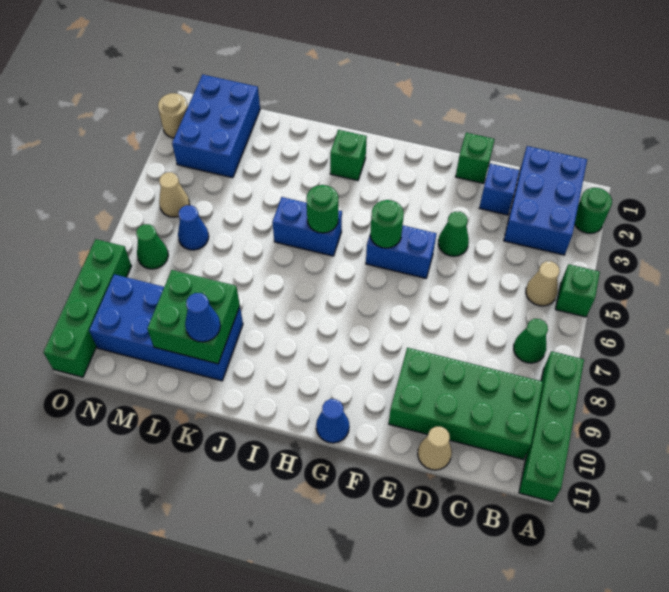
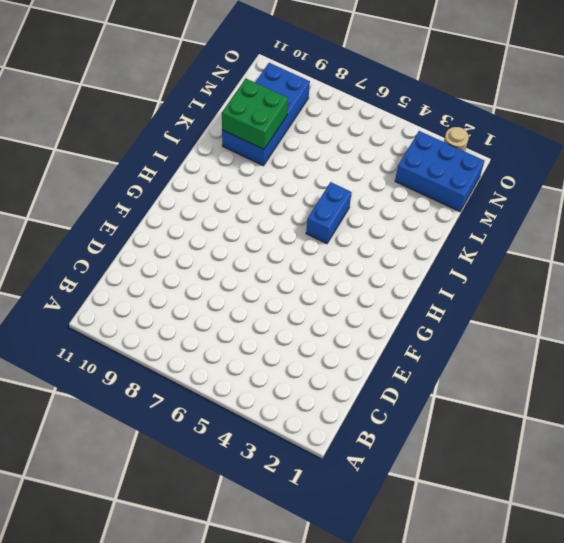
none -> green round brick A2 level 1
none -> green brick A5 level 1
none -> green brick A8:A11 level 1

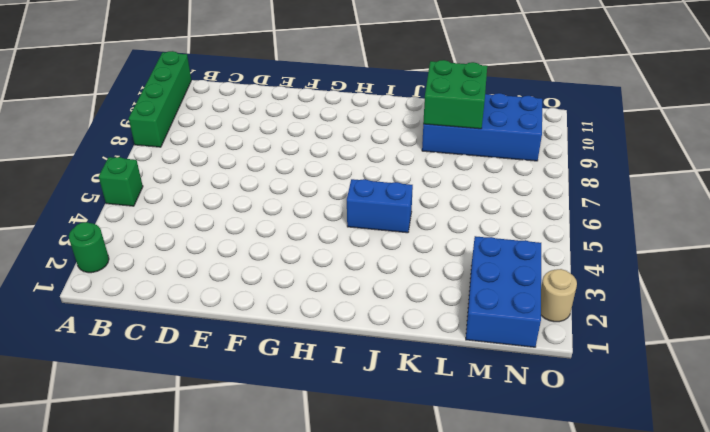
none -> blue brick B1:C3 level 1
none -> tan cone B5 level 1
none -> green cone B7 level 1

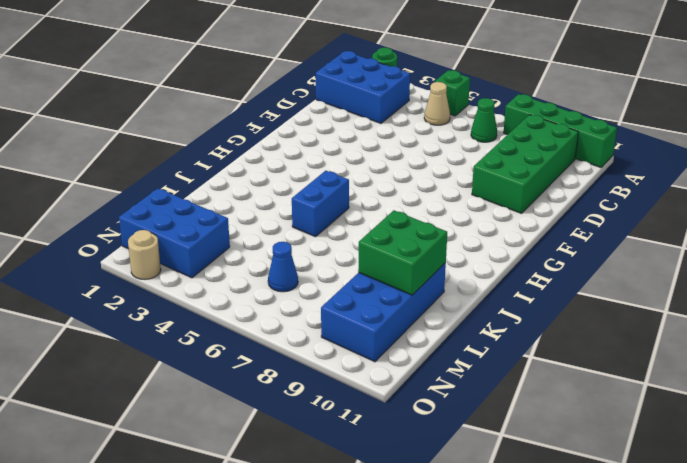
none -> blue brick D2 level 1
none -> tan cone D11 level 1
none -> green brick E1 level 1

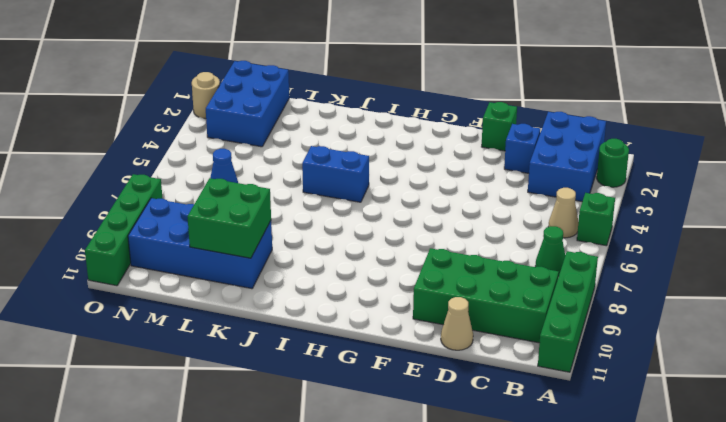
none -> green cone E4 level 1
none -> blue brick F5:G5 level 1
none -> blue cone G11 level 1

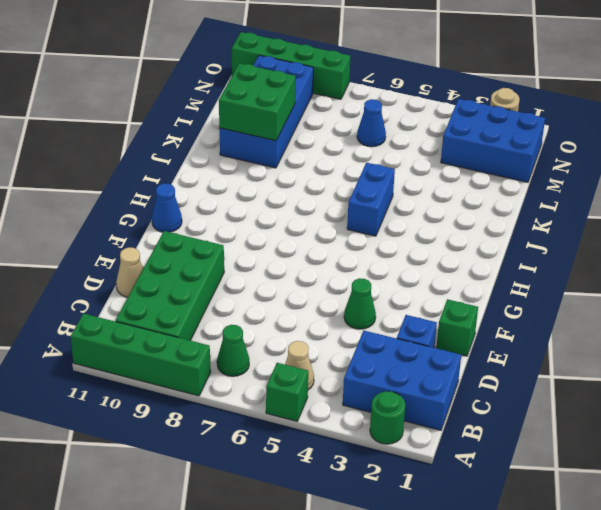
none -> blue brick F5:G5 level 1
none -> green brick I2 level 1
none -> tan cone N5 level 1

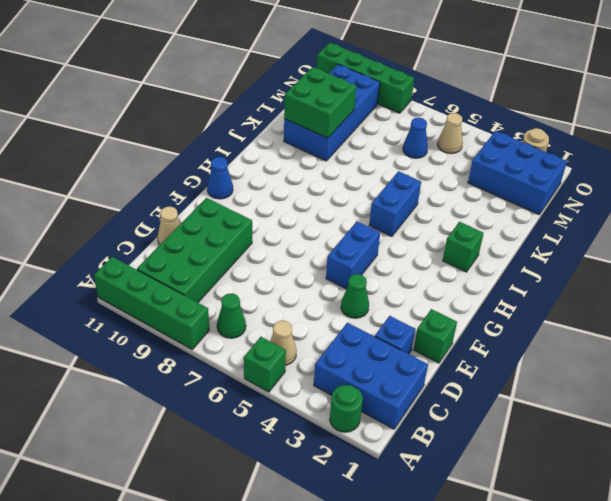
none -> green cone N7 level 1
none -> green round brick G5 level 2
none -> green round brick I5 level 2

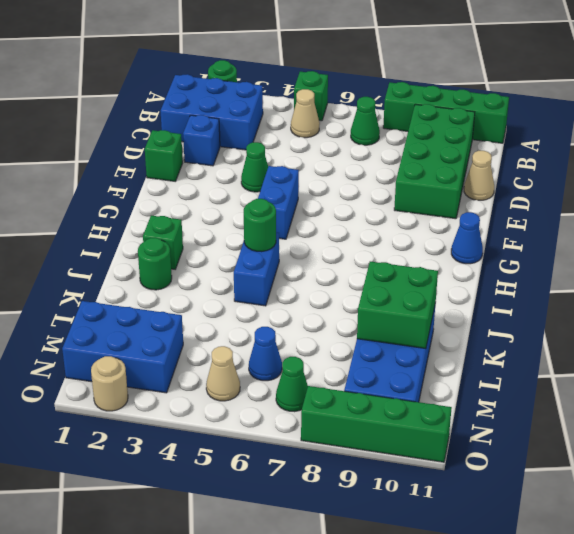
green round brick J2 level 1 -> green round brick G5 level 2
none -> blue cone K10 level 3

